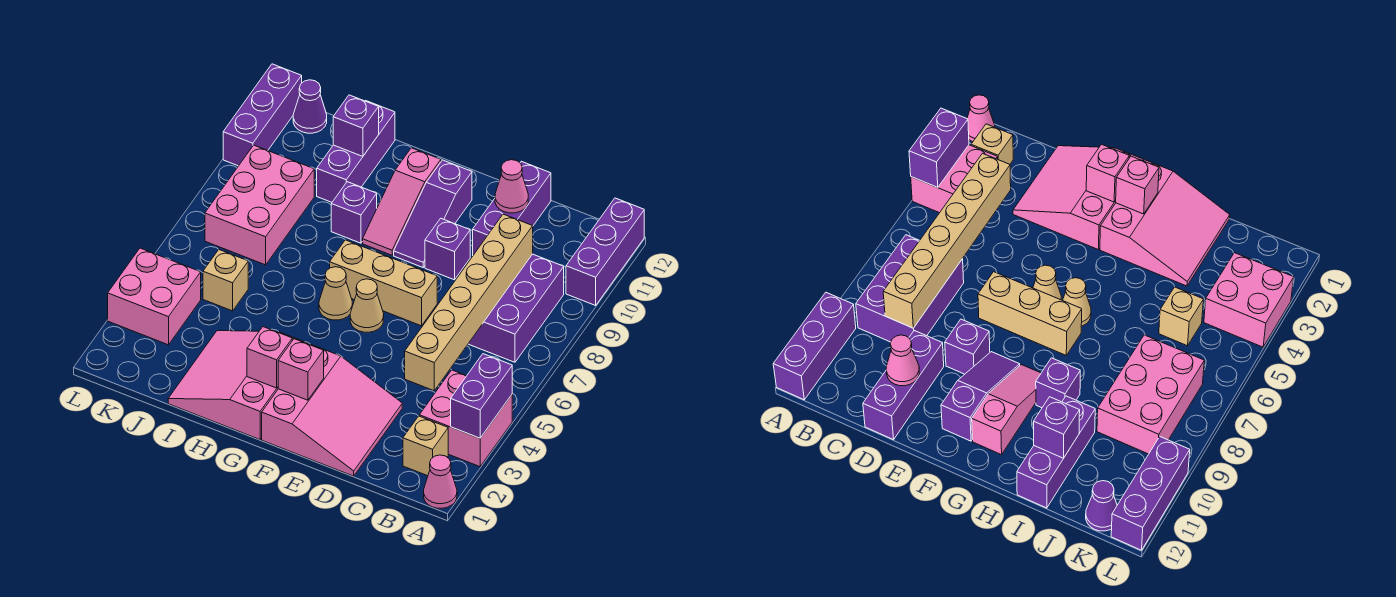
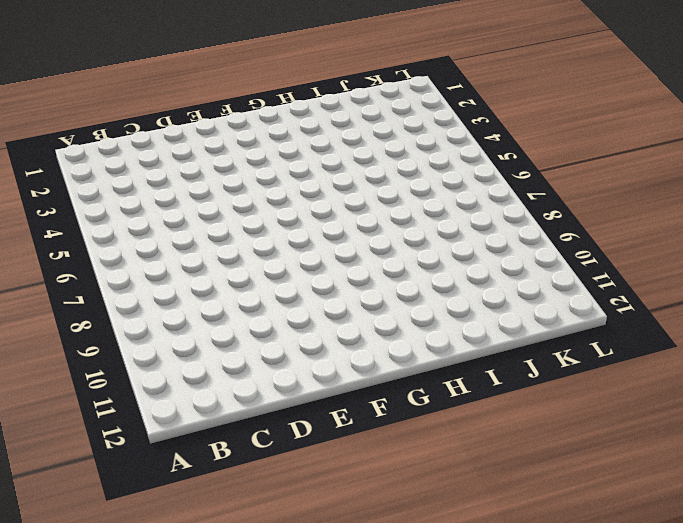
none -> pink cone A1 level 1
none -> pink brick A3:B4 level 1
none -> purple brick A10:A12 level 1

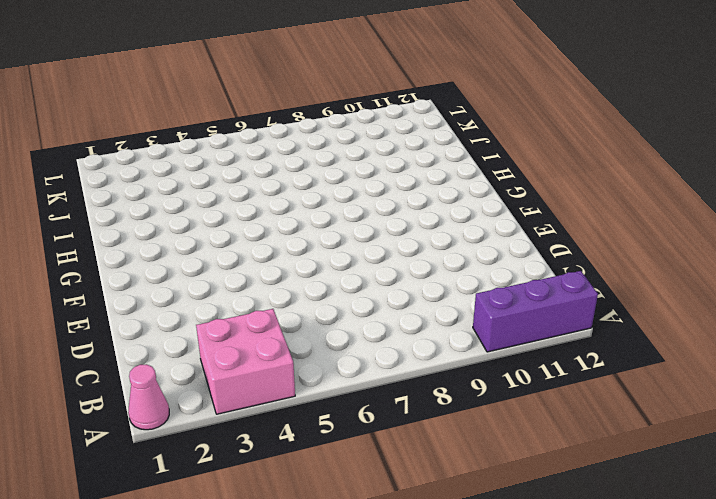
none -> tan brick B2 level 1
none -> purple brick B7:C9 level 1
none -> pink slope D1:F3 level 1 top F

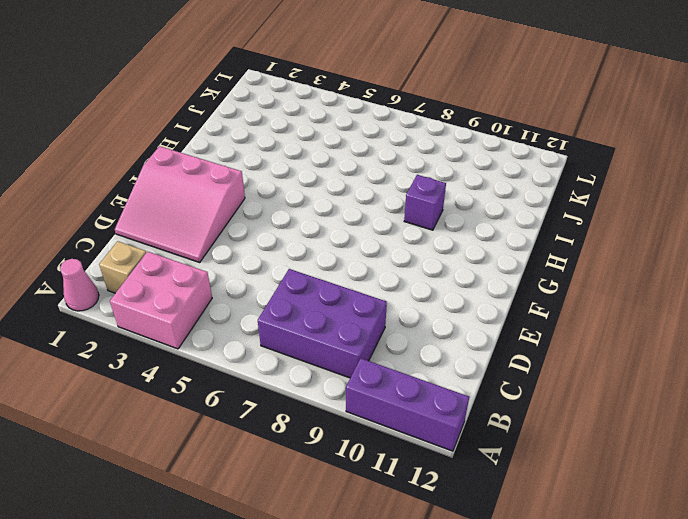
none -> purple brick D10:D12 level 1
none -> tan brick E7:G7 level 1
none -> purple brick E9 level 1

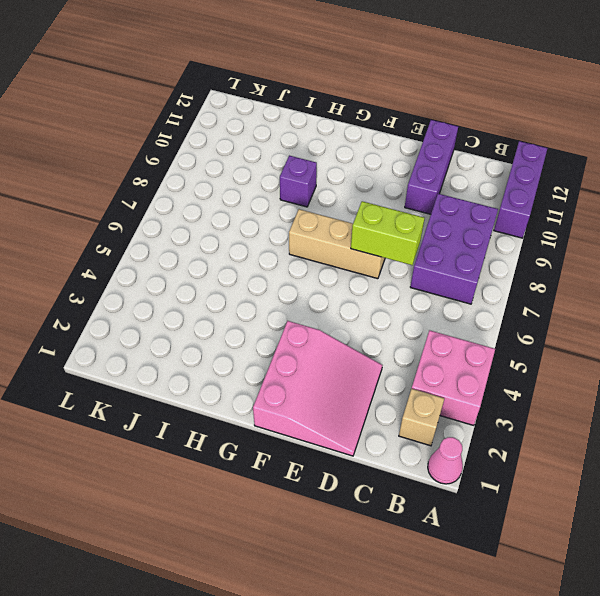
lime brick D7:E7 level 2 -> none
none -> purple brick E9 level 1
none -> tan cone F6 level 1
none -> purple slope F9:F11 level 1 top 11

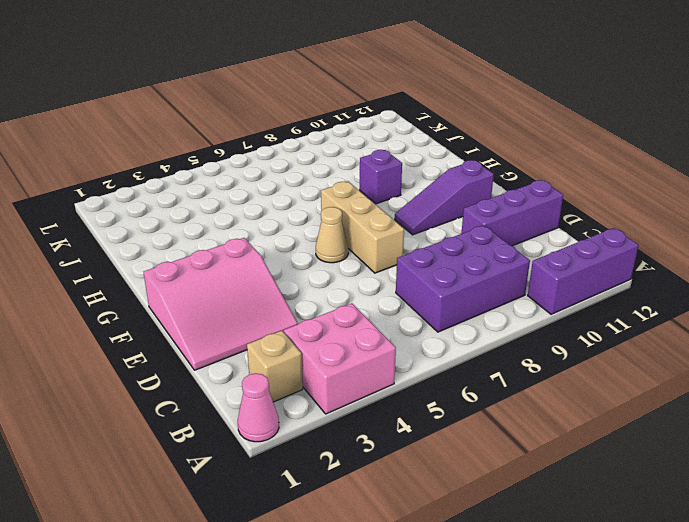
none -> purple brick E9 level 1
none -> pink slope G1:I3 level 1 top G
none -> tan cone G6 level 1

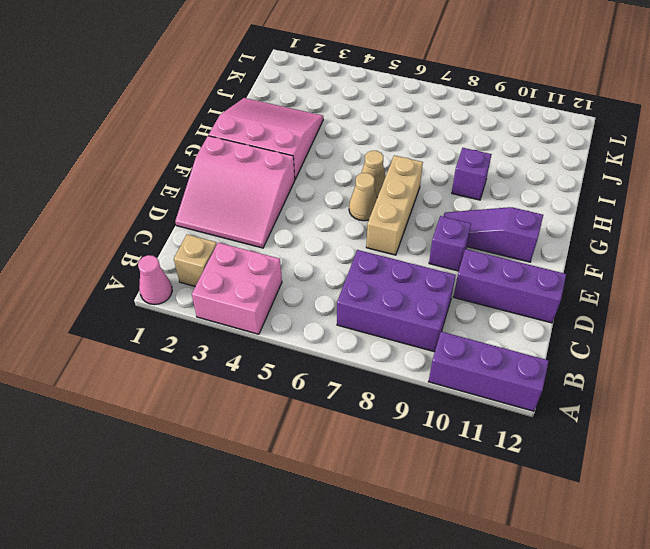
none -> pink slope G9:G11 level 1 top 11
none -> purple brick I10:I12 level 1
none -> tan brick J5 level 1

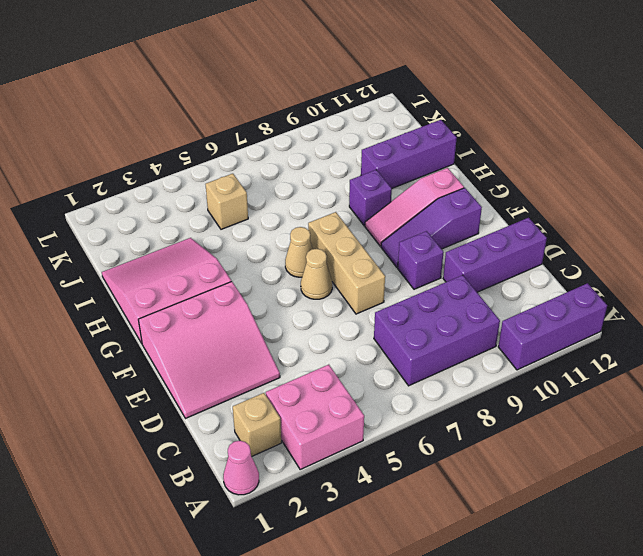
none -> pink brick J7:K9 level 1
none -> pink brick K3:L4 level 1
none -> purple cone K12 level 1

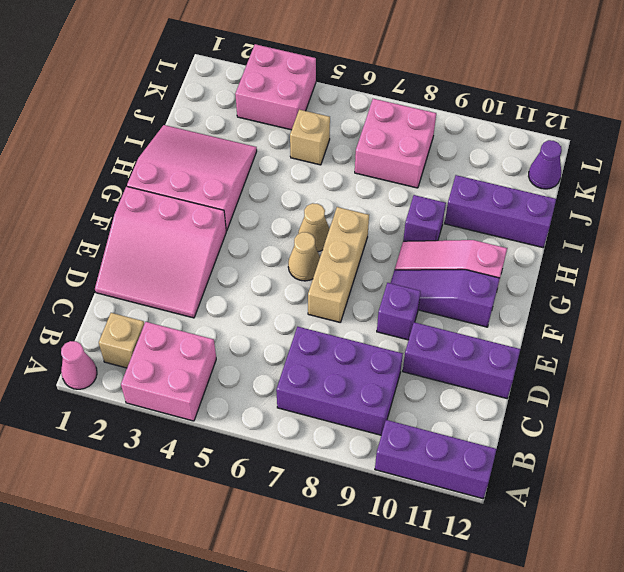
pink brick J7:K8 level 1 -> pink brick J7:K9 level 1
none -> purple brick L10:L12 level 1
none -> purple brick A3:A4 level 2
none -> tan brick C4:C9 level 2

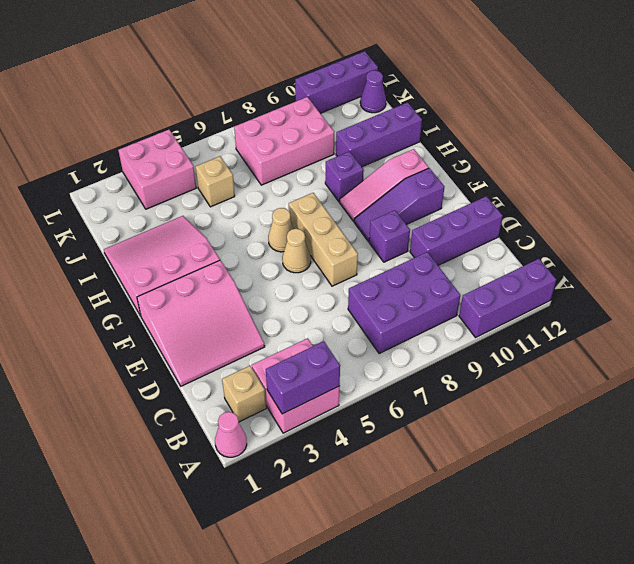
none -> tan brick C4:C9 level 2
none -> pink cone D11 level 2
none -> pink brick F2 level 2

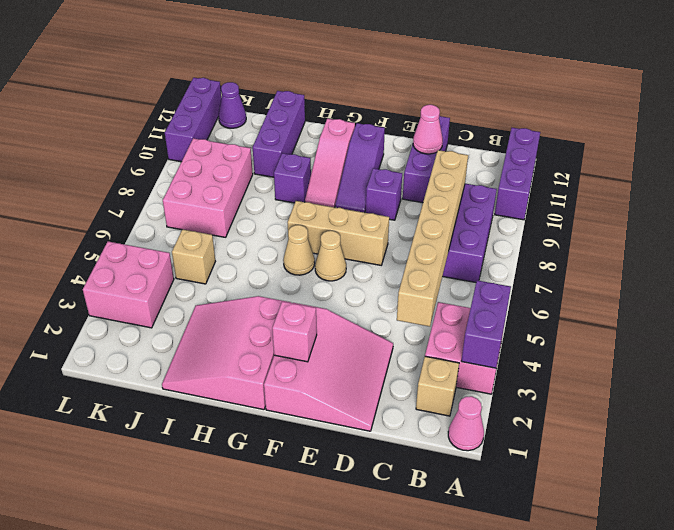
none -> pink brick G2 level 2
none -> purple brick I11 level 2

